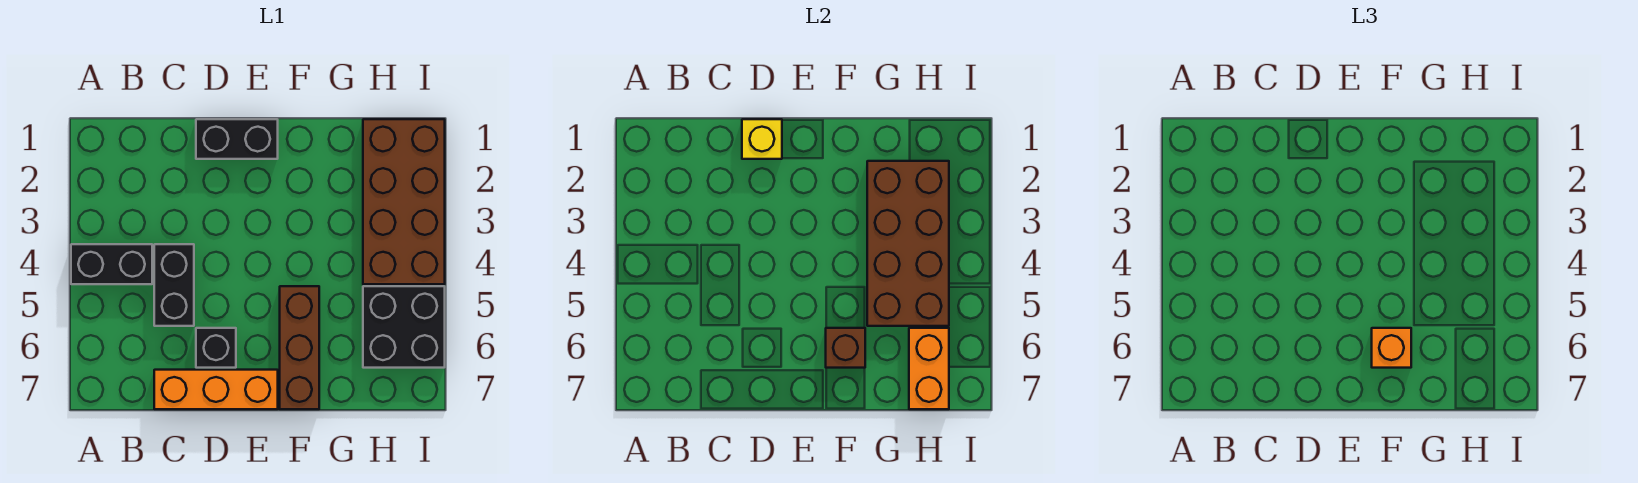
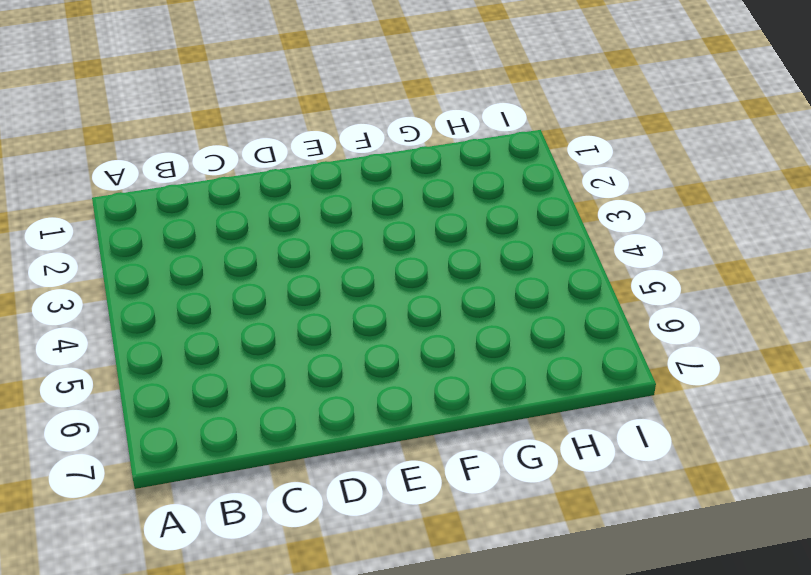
none -> black brick A4:B4 level 1
none -> black brick C4:C5 level 1
none -> orange brick C7:E7 level 1

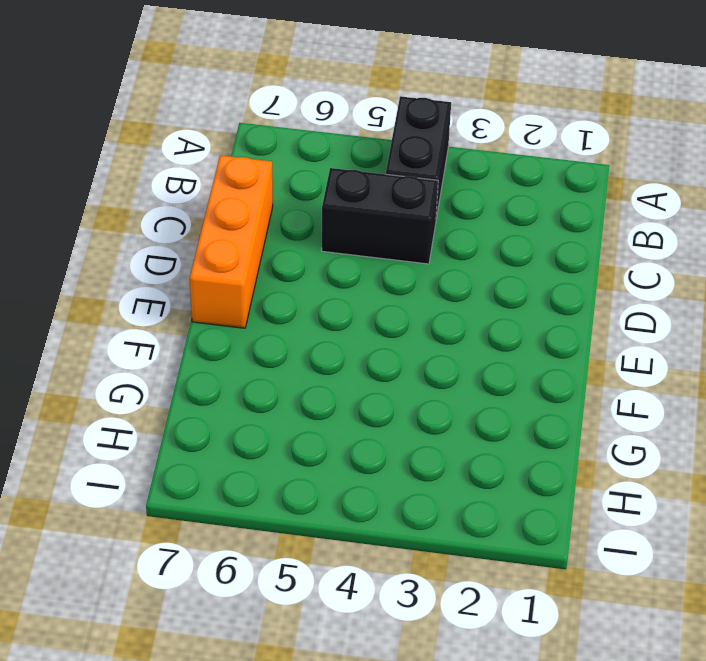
none -> black brick D1:E1 level 1
none -> black brick D6 level 1
none -> brown brick F5:F7 level 1

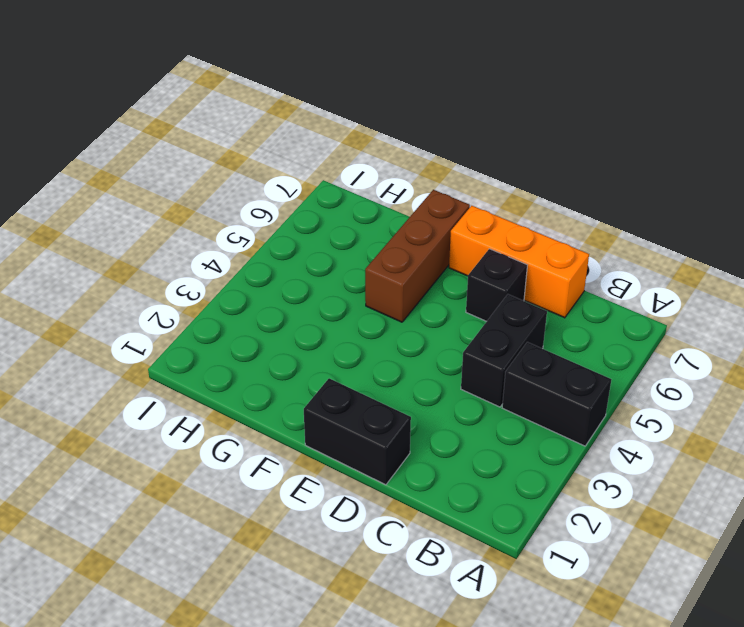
none -> brown brick H1:I4 level 1
none -> black brick H5:I6 level 1
none -> yellow brick D1 level 2

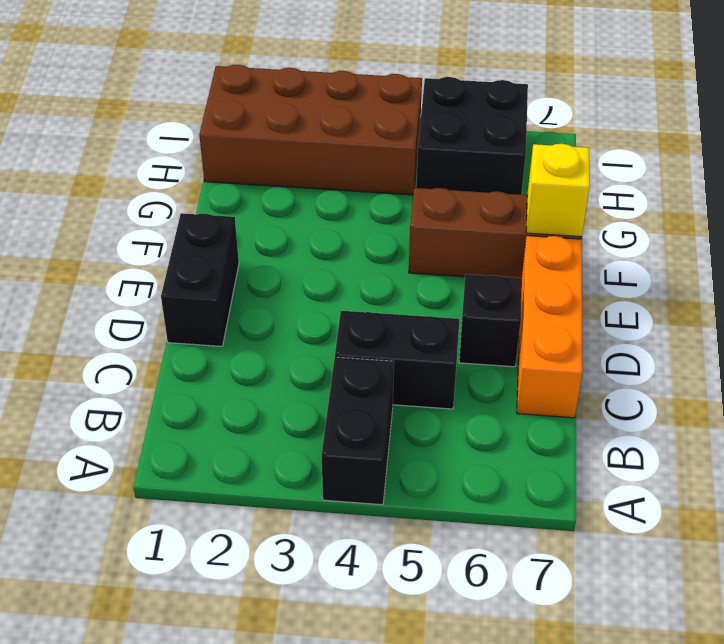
yellow brick F7 level 2 -> yellow brick D1 level 2
none -> brown brick F6 level 2
none -> brown brick G2:H5 level 2
none -> orange brick H6:H7 level 2

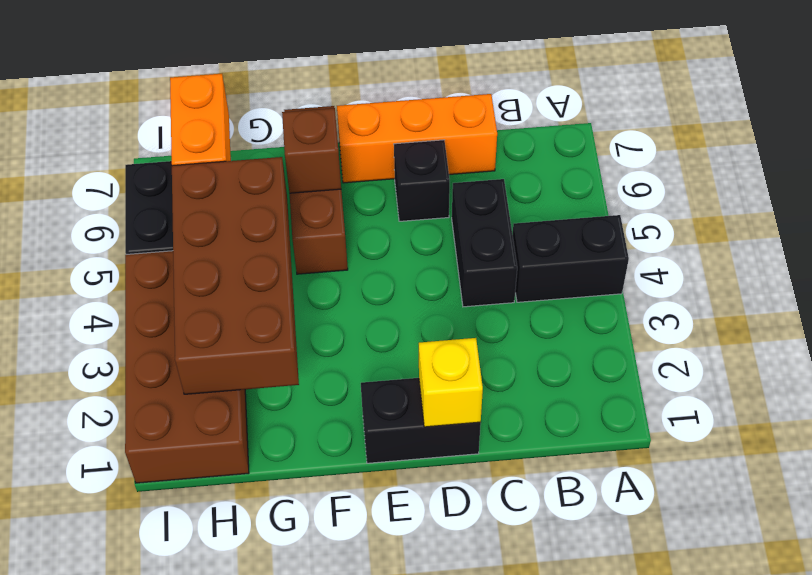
none -> orange brick F6 level 3

